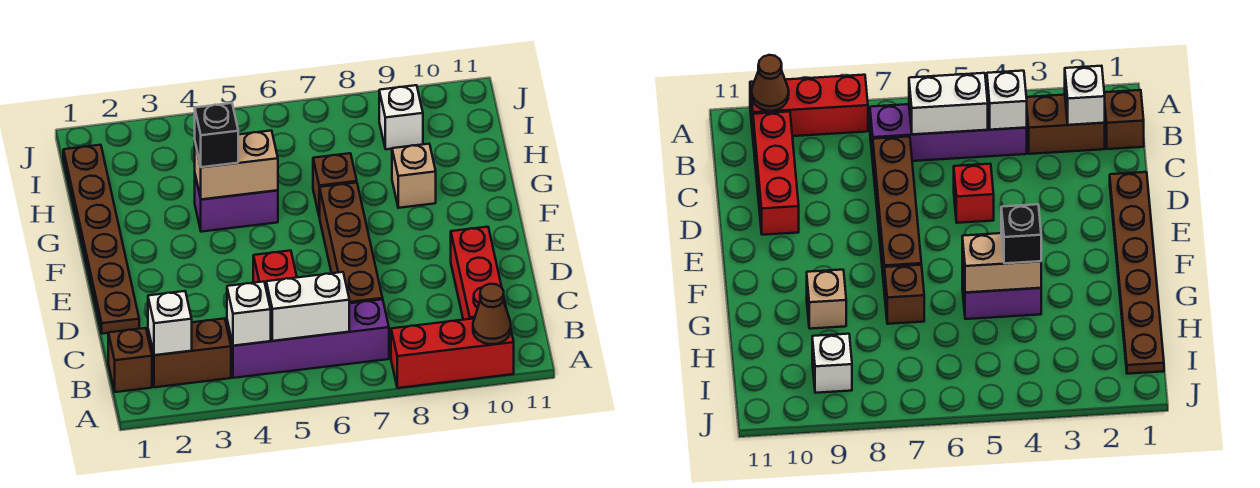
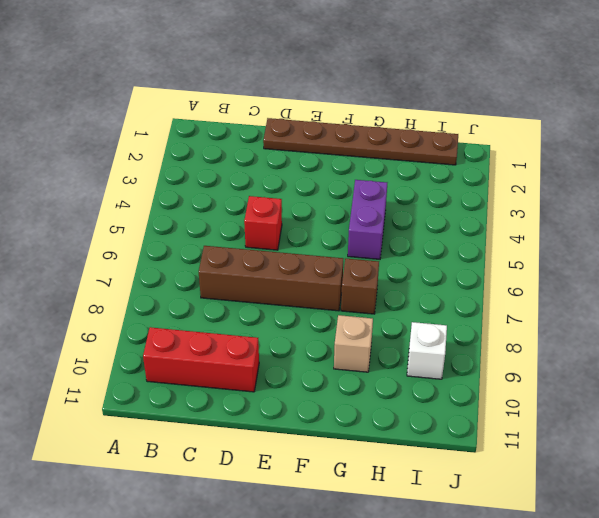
none -> red brick A8:A10 level 1
none -> brown brick B1 level 1
none -> brown brick B2:B3 level 1

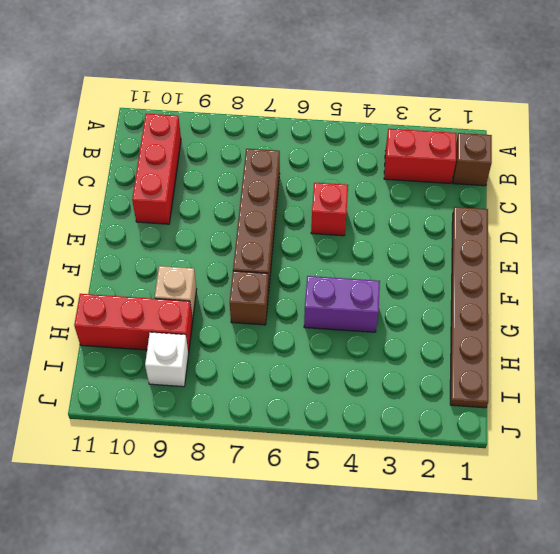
red brick B2:B3 level 1 -> brown brick B2:B3 level 1
red brick H9:H11 level 1 -> red brick A8:A10 level 1
none -> purple brick B4:B7 level 1
none -> brown cone A10 level 2
none -> white brick B2 level 2

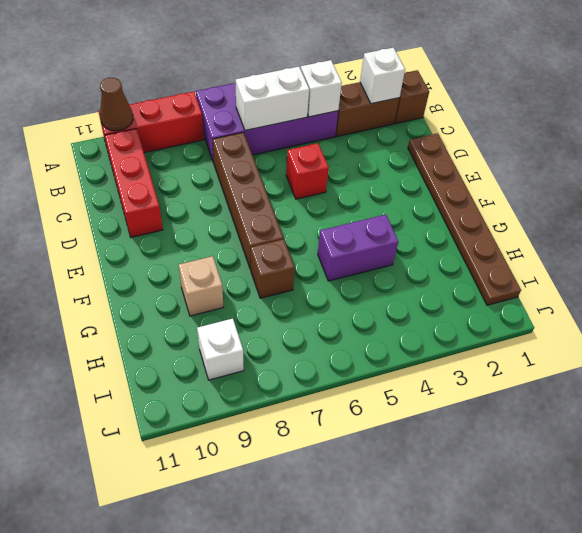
purple brick A4:B7 level 1 -> purple brick B4:B7 level 1
none -> tan brick G4:G5 level 2
none -> black brick G4 level 3

